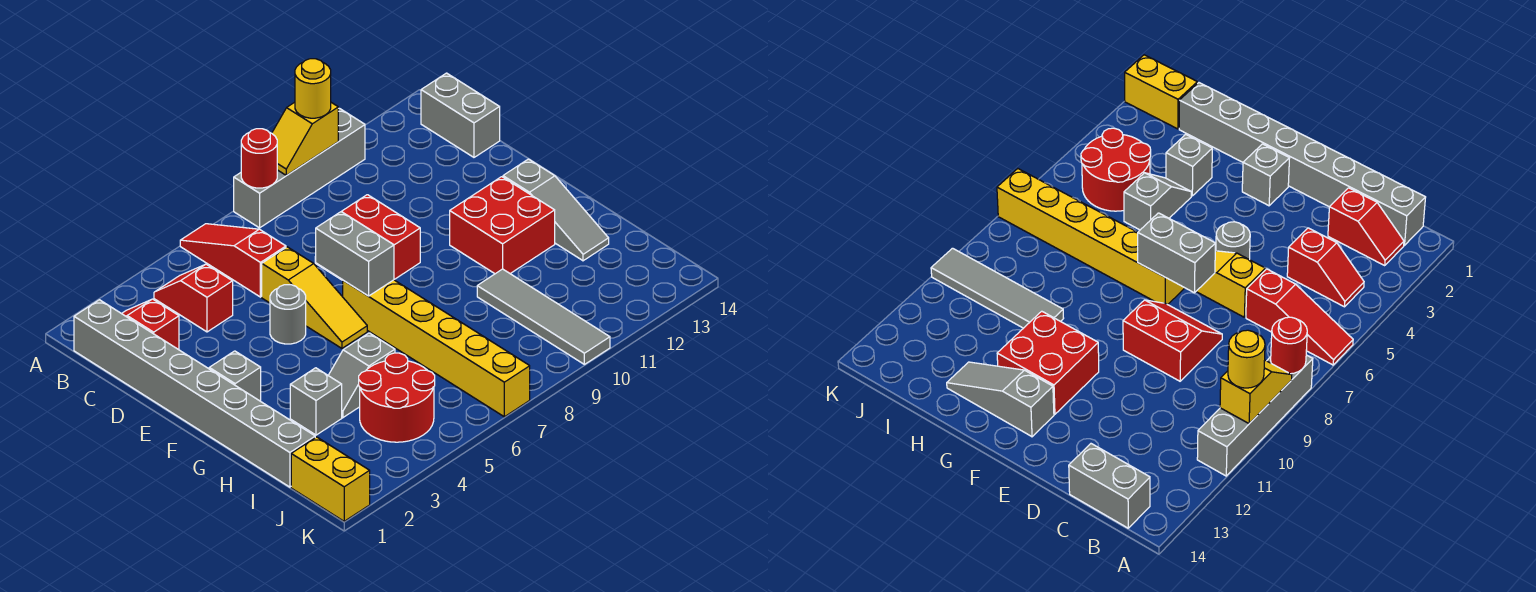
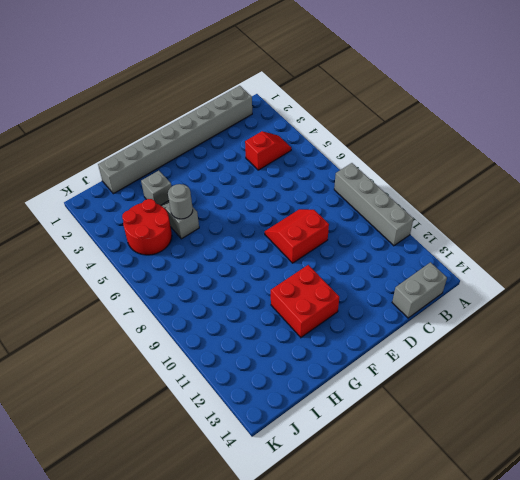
grey round brick H5 level 2 -> grey round brick E5 level 1
none -> red slope A6:C6 level 1 top C
none -> red slope B2:C2 level 1 top C
none -> yellow slope D6:F6 level 1 top D

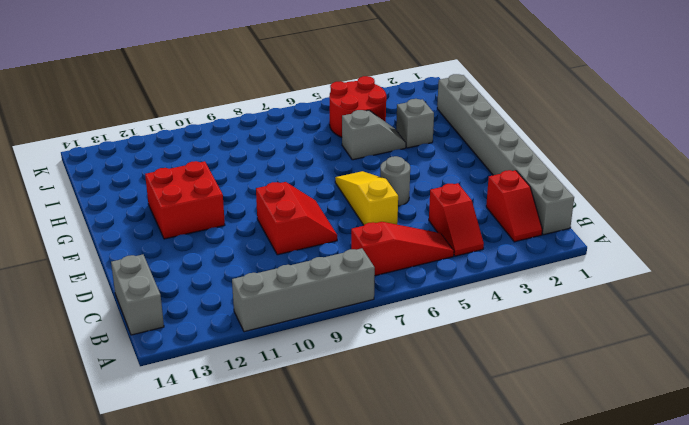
red slope B5:B7 level 1 top 7 -> red slope A6:C6 level 1 top C
none -> grey brick F2 level 1
none -> yellow brick F7:K7 level 1
none -> grey slope F13:H13 level 1 top F

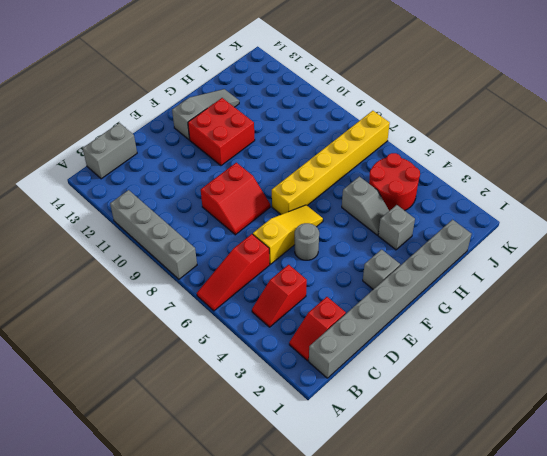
none -> grey tile H10:K10 level 1
none -> yellow brick J1:K1 level 1
none -> red round brick A8 level 2

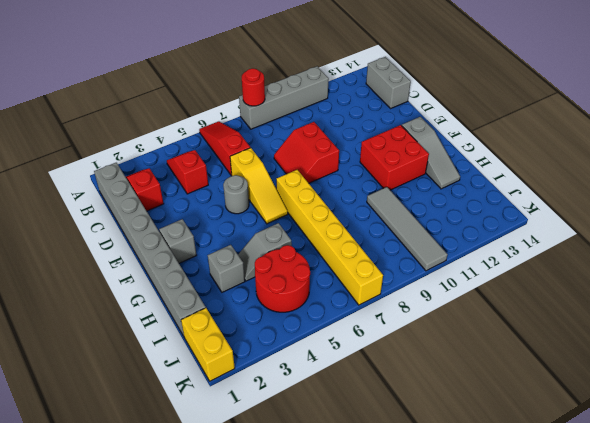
none -> yellow slope A9:A10 level 2 top 10
none -> grey brick E7:F7 level 2
none -> yellow round brick A10 level 3

